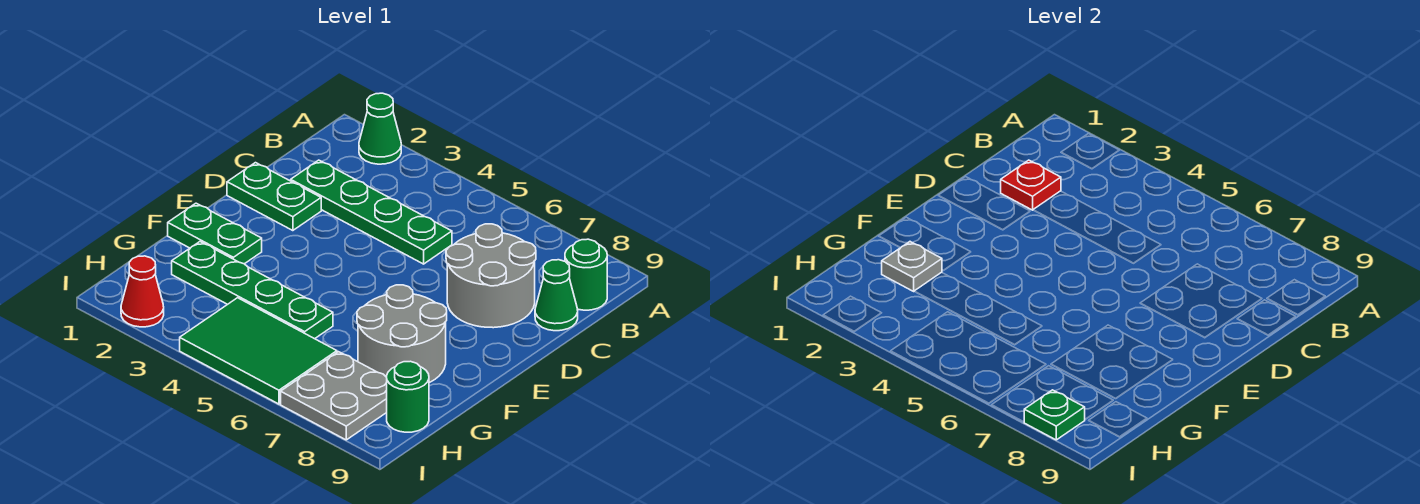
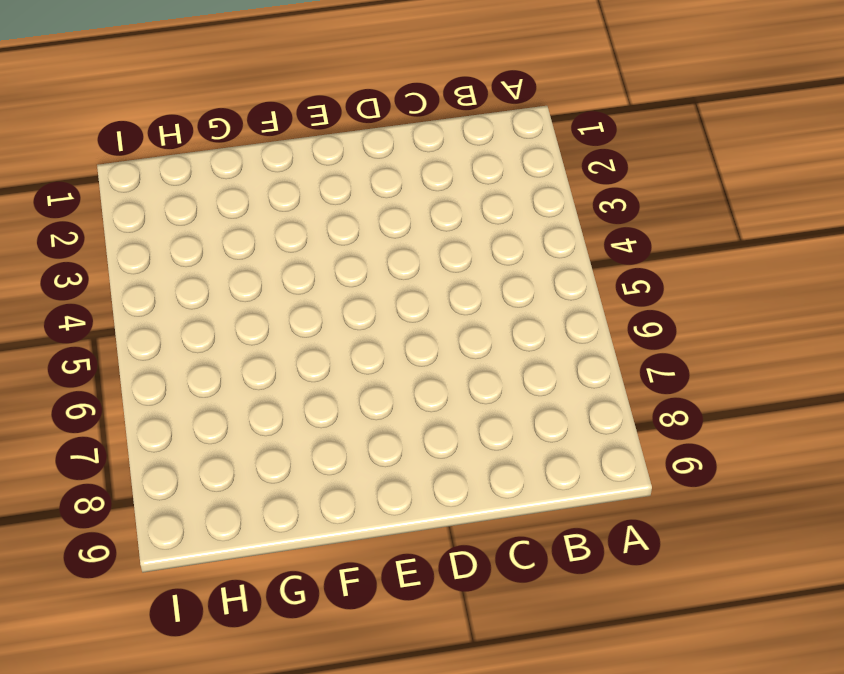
none -> green cone A2 level 1
none -> green round brick B9 level 1
none -> green plate C2:C5 level 1

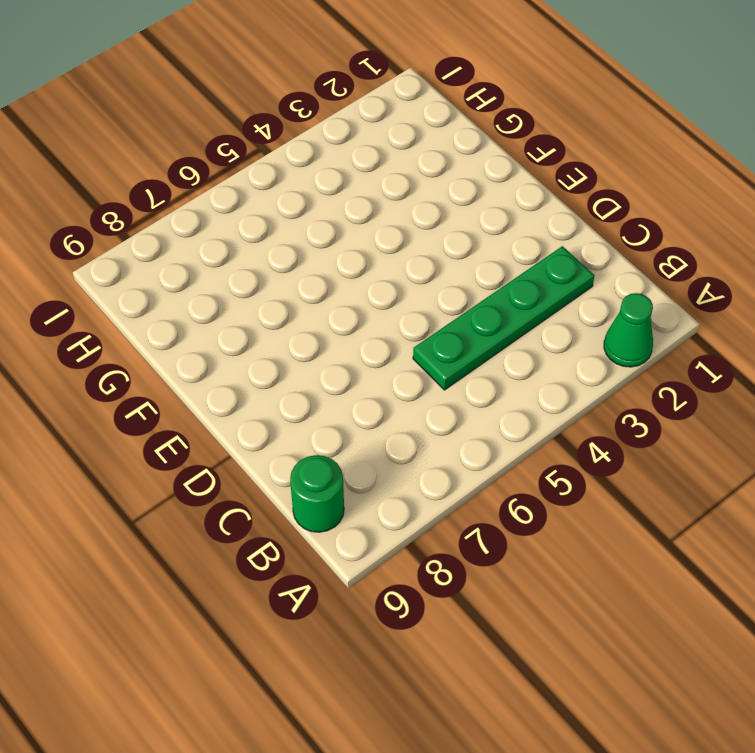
none -> grey round brick C7:D8 level 1
none -> green cone C9 level 1
none -> green plate D1:D2 level 1

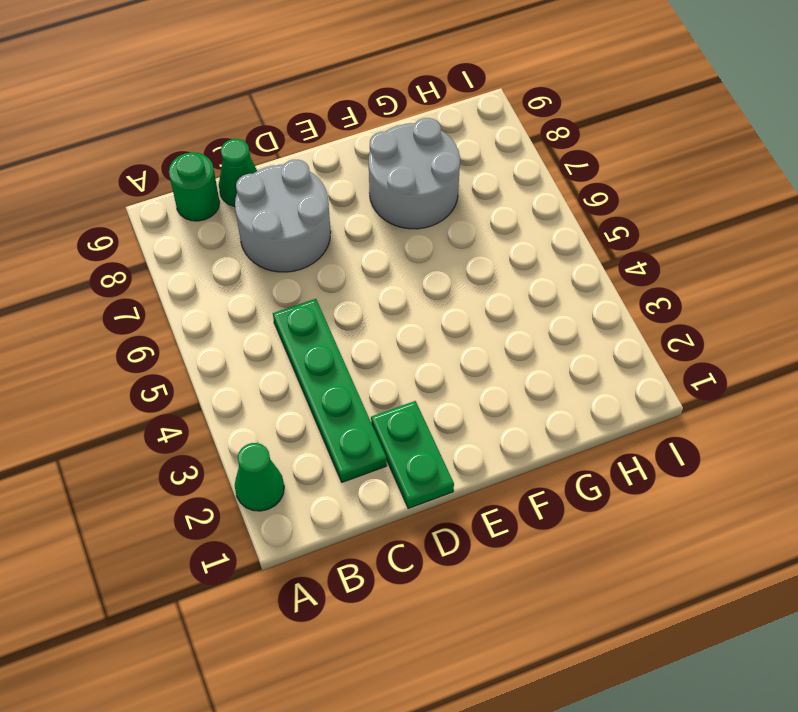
none -> green plate F1:F2 level 1
none -> green plate G2:G5 level 1
none -> green tile H4:I6 level 1

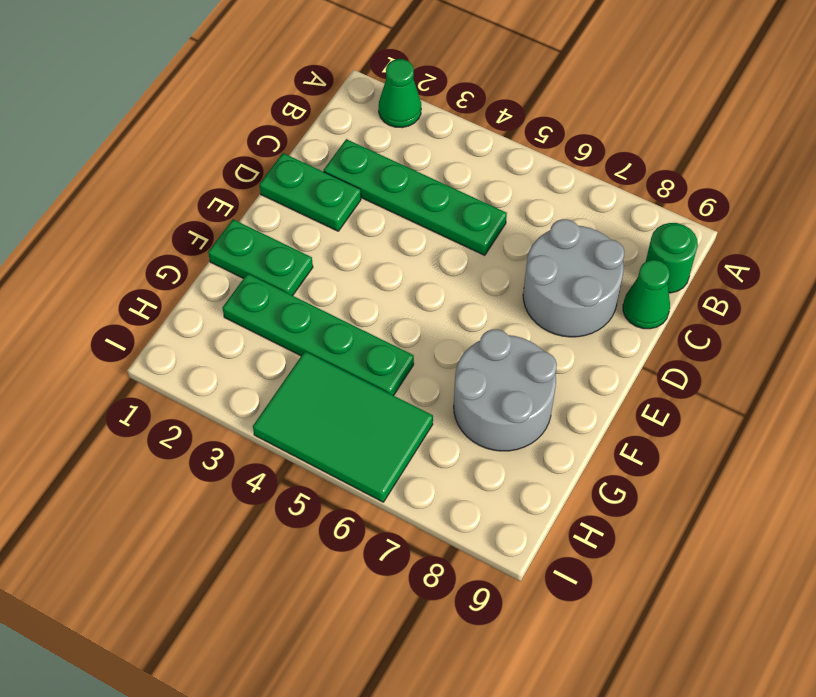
none -> grey plate H7:I8 level 1
none -> green round brick H9 level 1
none -> red cone I2 level 1

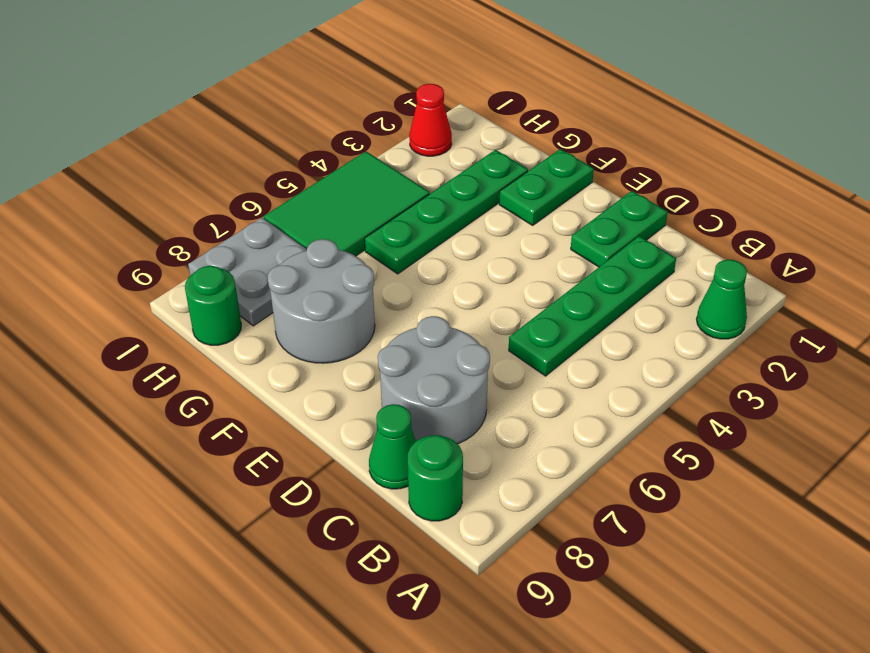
none -> red plate C2 level 2
none -> grey plate G2 level 2
none -> green plate I8 level 2

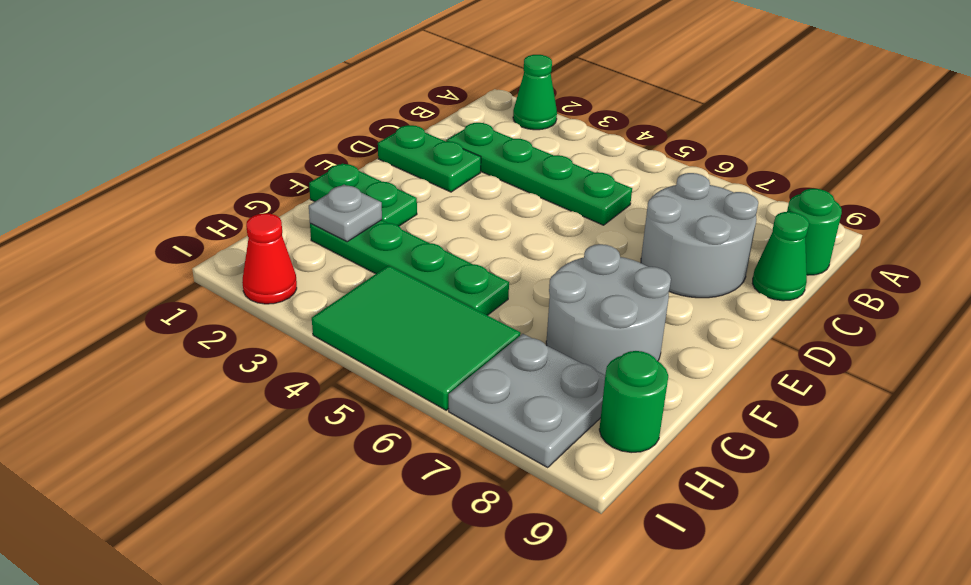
none -> red plate C2 level 2
none -> green plate I8 level 2

